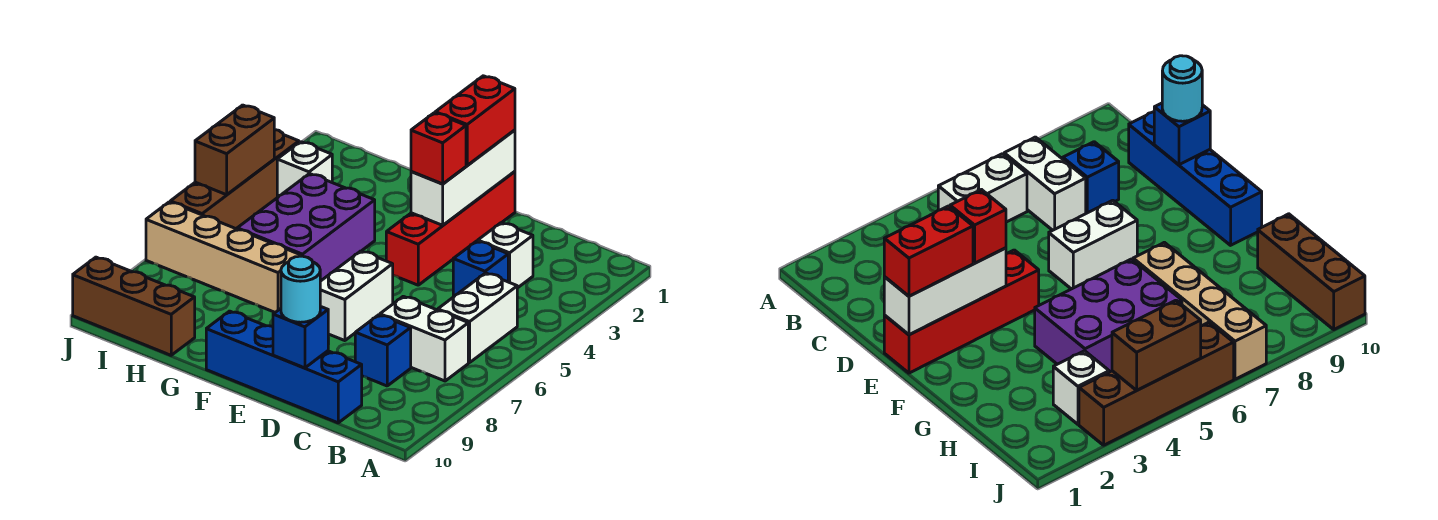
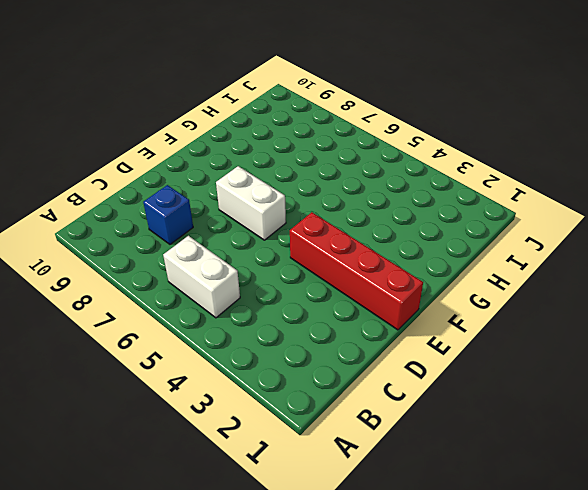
none -> white brick B7:C7 level 1
none -> white brick C3 level 1
none -> blue brick C4 level 1

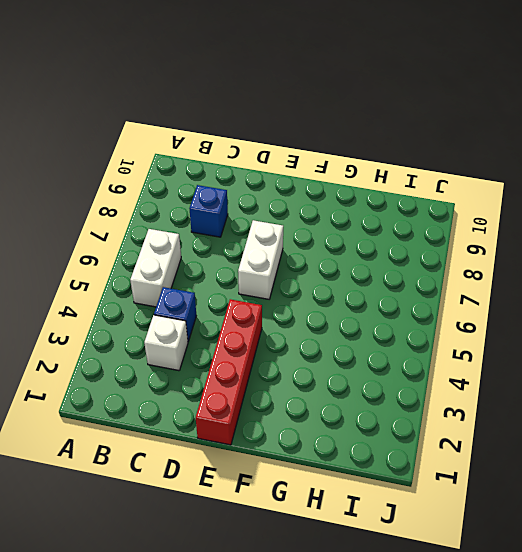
none -> white brick B7:C7 level 1
none -> blue brick C10:F10 level 1
none -> purple brick G4:H6 level 1

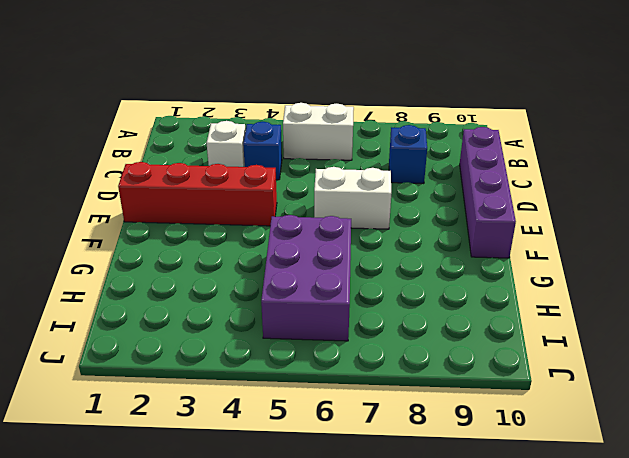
purple brick C10:F10 level 1 -> blue brick C10:F10 level 1
purple brick G5:I6 level 1 -> purple brick G4:H6 level 1
none -> white brick B7:C7 level 1
none -> tan brick G7:J7 level 1
none -> brown brick H10:J10 level 1

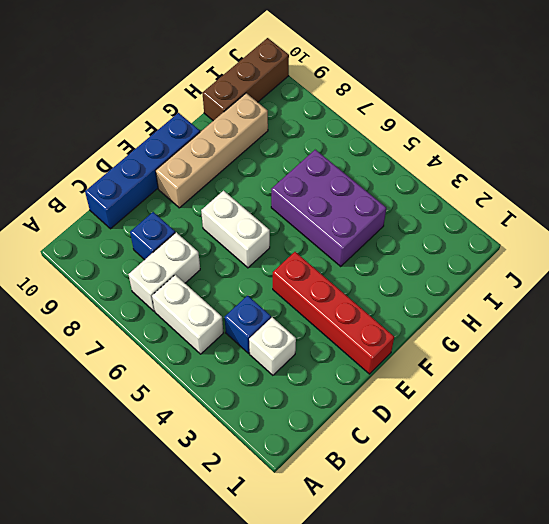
tan brick E9:H9 level 1 -> tan brick G7:J7 level 1
none -> white brick I3 level 1
none -> brown brick J3:J6 level 1
none -> blue brick D10 level 2

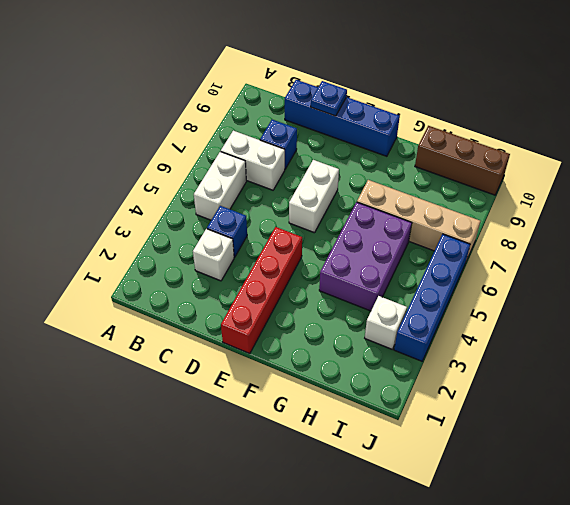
blue plate D10 level 2 -> blue brick D10 level 2
blue brick J3:J6 level 1 -> brown brick J3:J6 level 1
none -> white brick E1:E3 level 2
none -> brown brick J4:J5 level 2
none -> cyan round brick D10 level 3

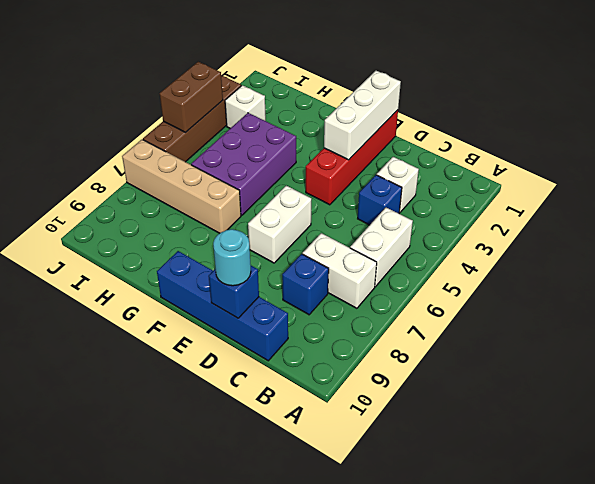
none -> brown brick H10:J10 level 1
none -> red brick E1:E2 level 3
none -> red brick E3 level 3

